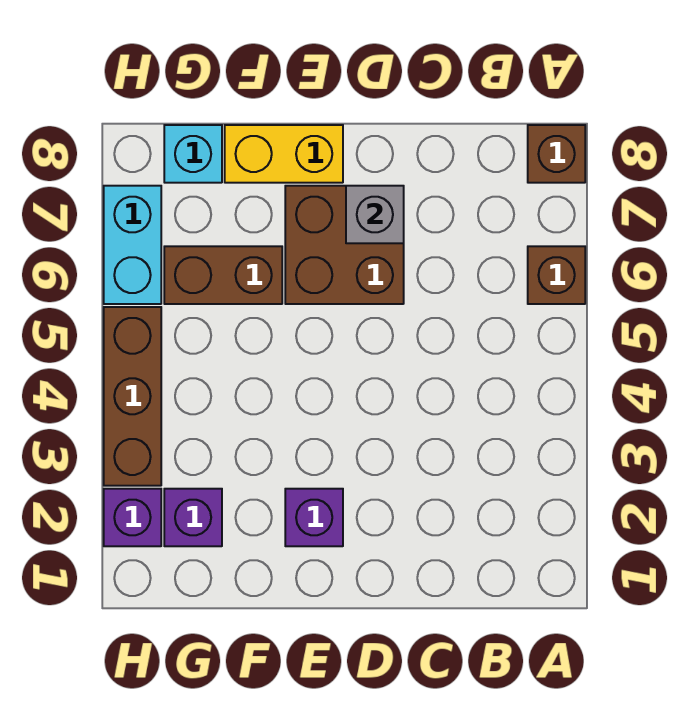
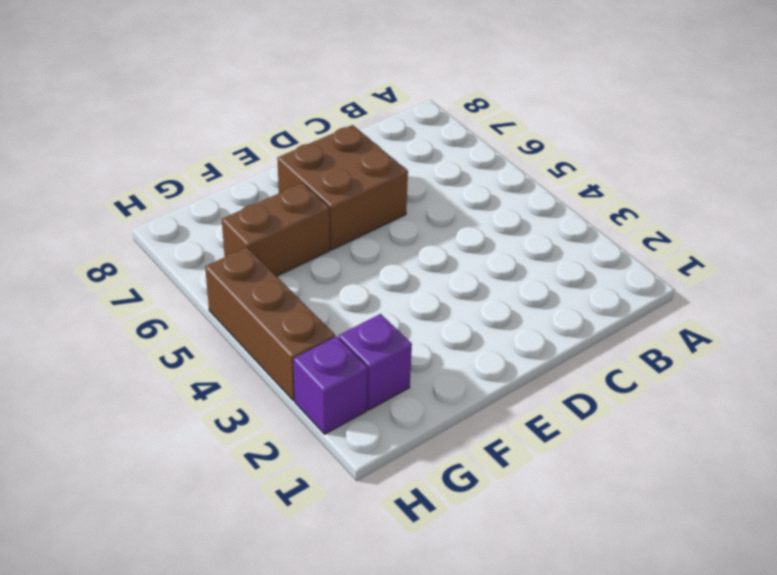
none -> brown brick A6 level 1
none -> brown brick A8 level 1
none -> purple brick E2 level 1

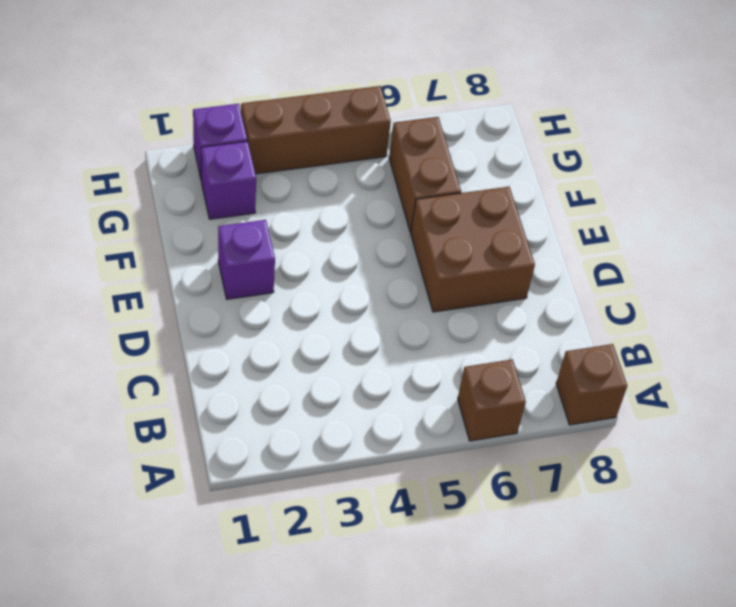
none -> yellow brick E8:F8 level 1
none -> cyan brick G8 level 1
none -> cyan brick H6:H7 level 1

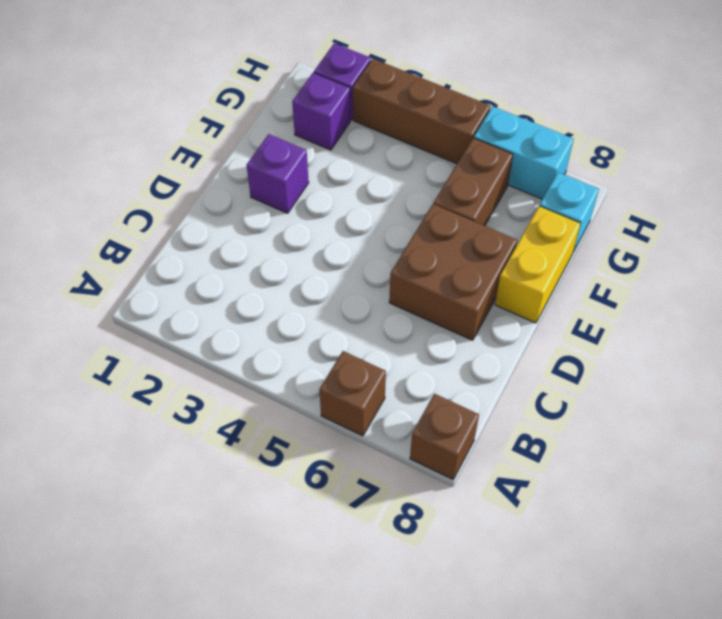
none -> grey brick D7 level 2

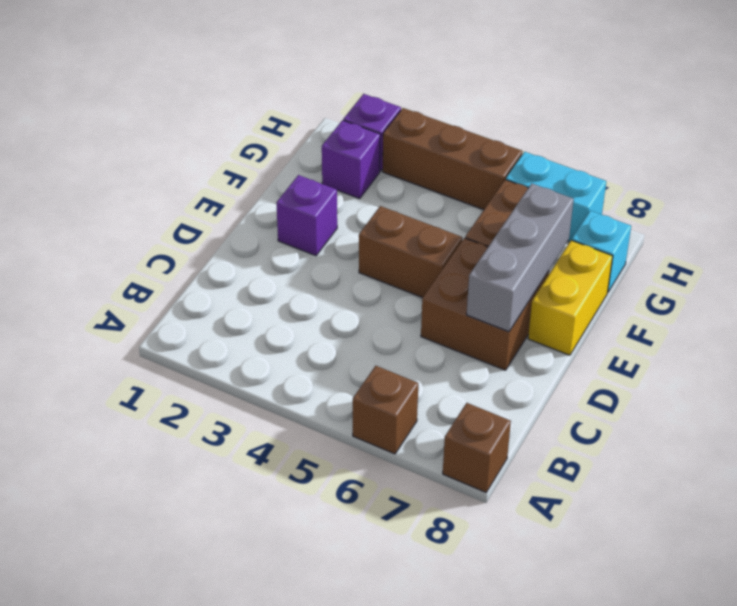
grey brick D7:F7 level 2 -> grey brick D7 level 2
brown brick E4:E5 level 1 -> none

